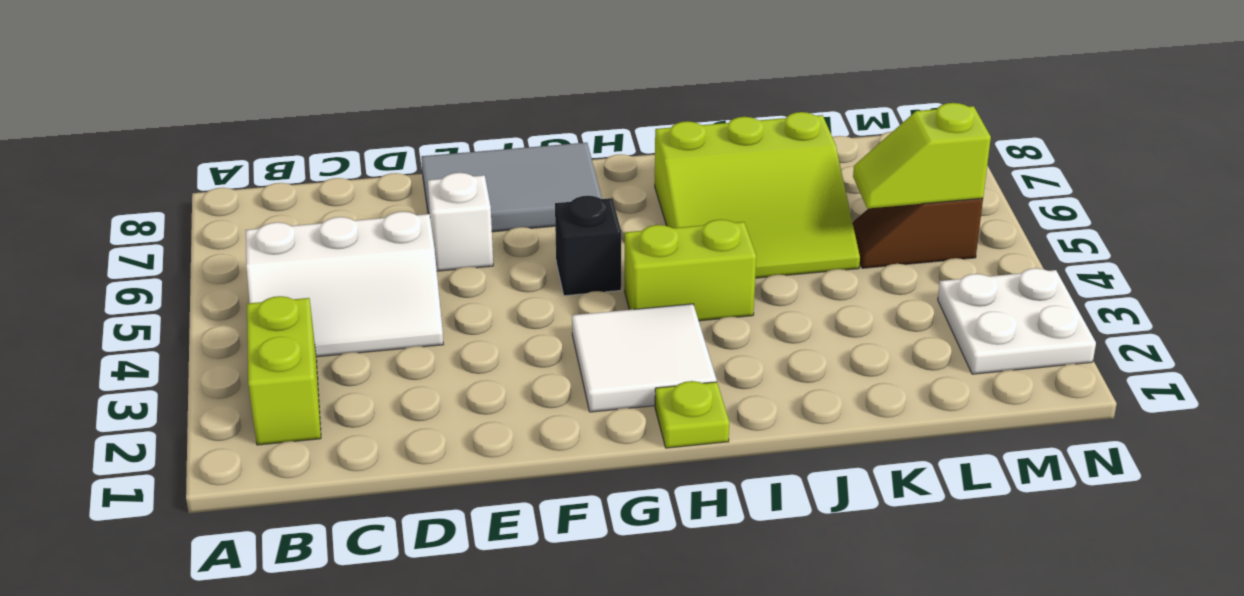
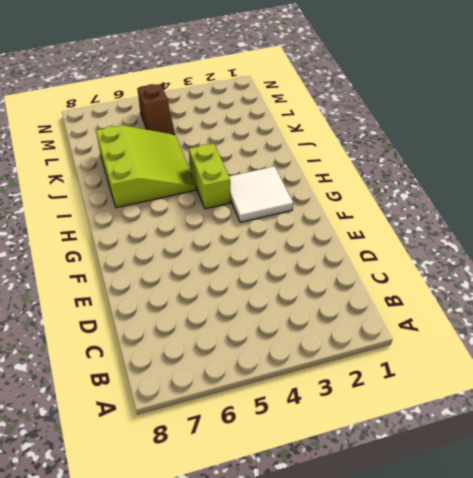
none -> lime brick B2:B3 level 1
none -> white slope B4:D5 level 1 top 5
none -> white brick E6 level 1

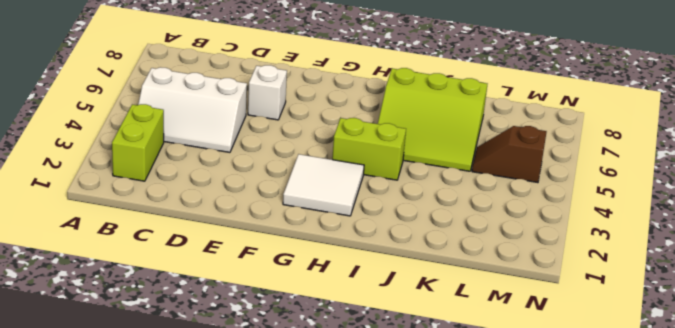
none -> grey tile E7:G8 level 1
none -> black brick G5 level 1
none -> lime plate H1 level 1

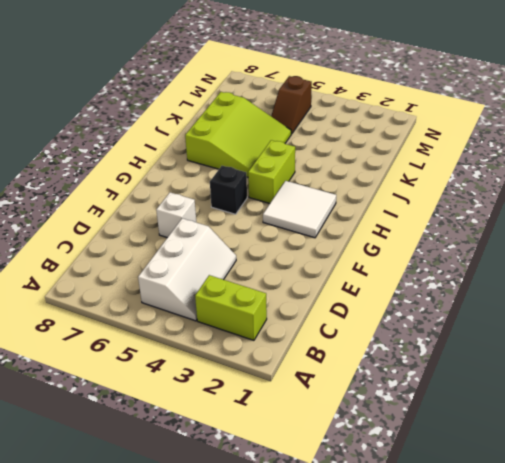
none -> grey tile E7:G8 level 1
none -> lime plate H1 level 1
none -> white plate M2:N3 level 1

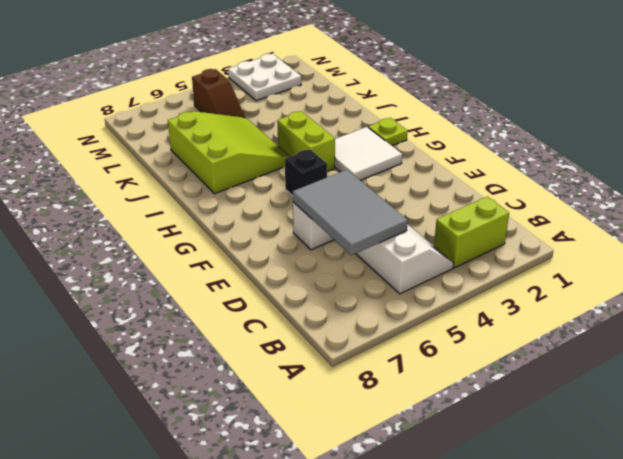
grey tile C5:E6 level 2 -> grey tile E7:G8 level 1
none -> lime slope L5:M5 level 2 top M

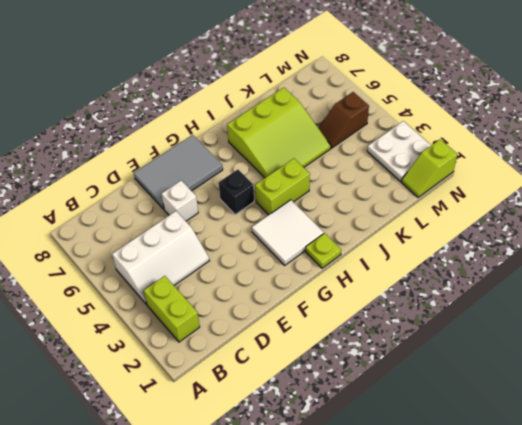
lime slope M1:N1 level 1 top N -> lime slope L5:M5 level 2 top M

